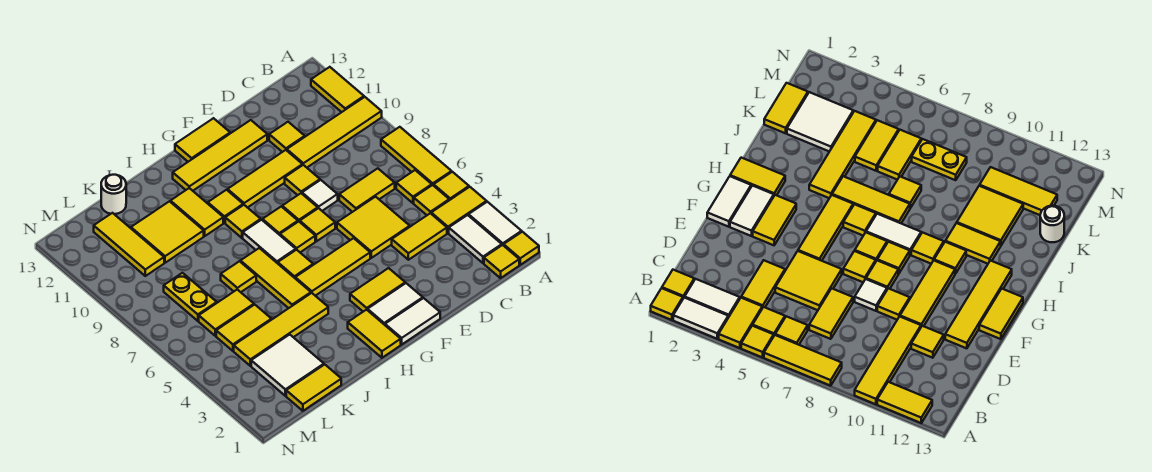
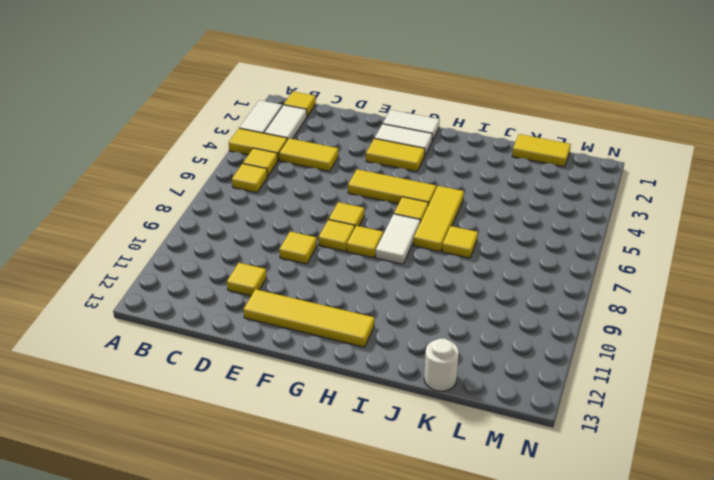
none -> yellow tile A1 level 1
none -> yellow tile A5 level 1
none -> yellow tile A6:A8 level 1
none -> yellow tile A10:D10 level 1

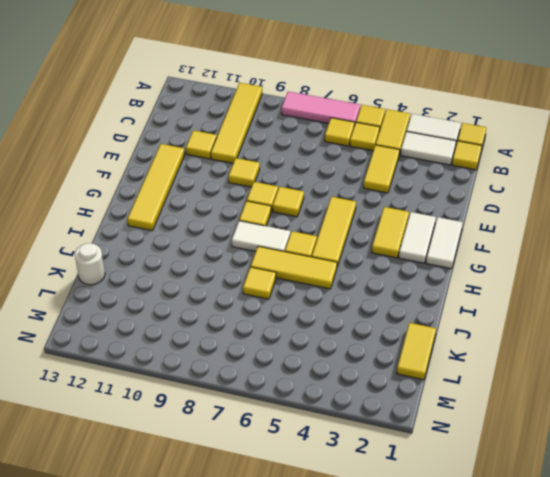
pink tile A6:A8 level 1 -> yellow tile A6:A8 level 1
none -> yellow tile A11:A12 level 1
none -> yellow tile C7:D7 level 1
none -> yellow tile D5:E6 level 1
none -> white tile E8 level 1

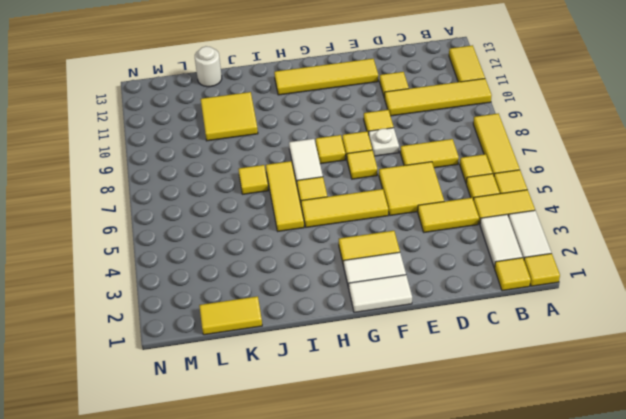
white plate E8 level 1 -> white tile E8 level 1
none -> yellow tile E10:G10 level 1
none -> yellow tile F13:G13 level 1
none -> yellow tile G7 level 1
none -> yellow tile H1:H2 level 1

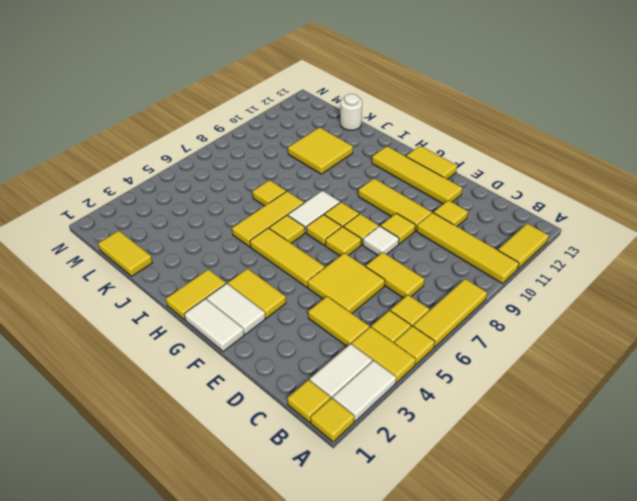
none -> yellow tile H9 level 1
none -> yellow tile H10 level 1
none -> yellow tile I4:L4 level 1
none -> yellow tile I10:I11 level 1

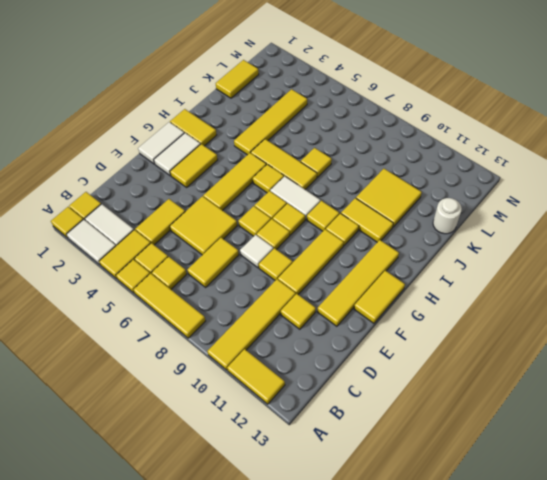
none -> white tile K2:L3 level 1
none -> yellow tile K5:L5 level 1
none -> yellow tile K6:L6 level 1
none -> yellow plate L7:L8 level 1

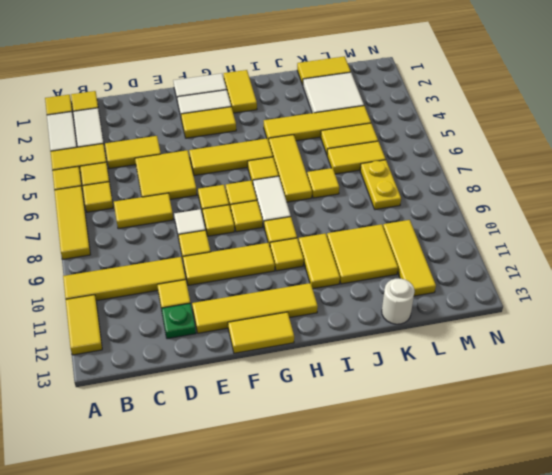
green plate D12 level 1 -> none

